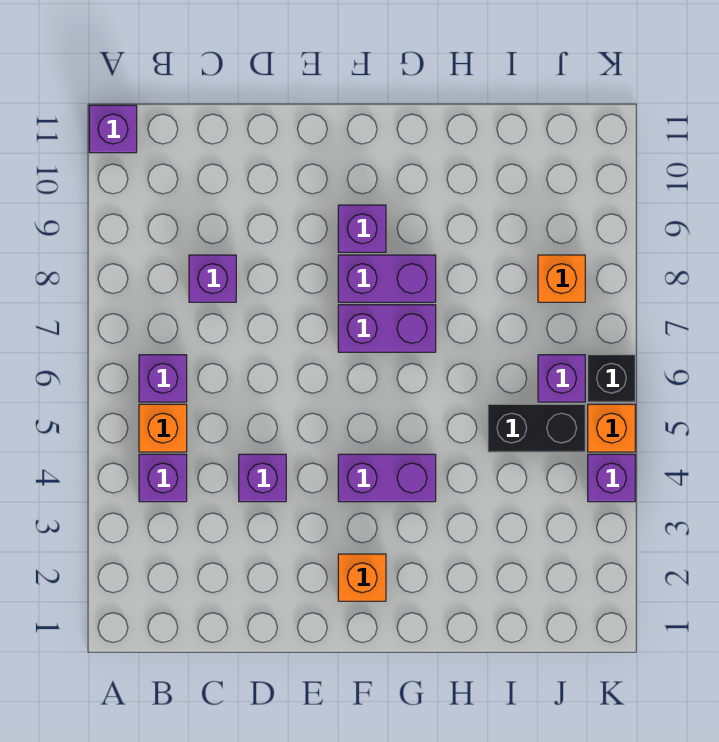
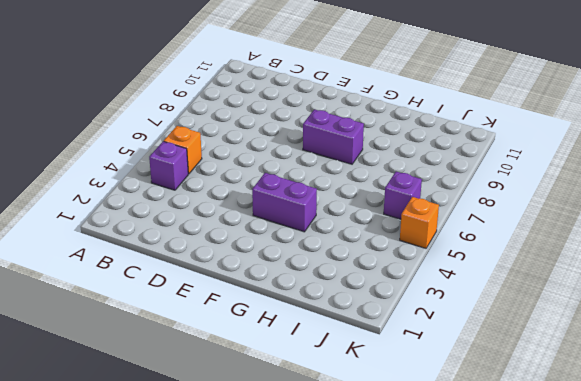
none -> purple brick A11 level 1
none -> purple brick B6 level 1
none -> purple brick C8 level 1

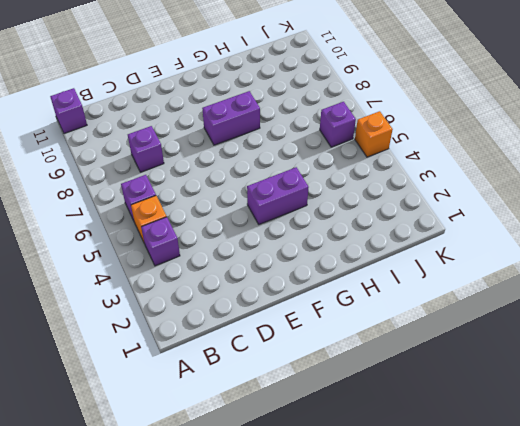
none -> purple brick D4 level 1
none -> orange brick F2 level 1
none -> purple brick F7:G7 level 1

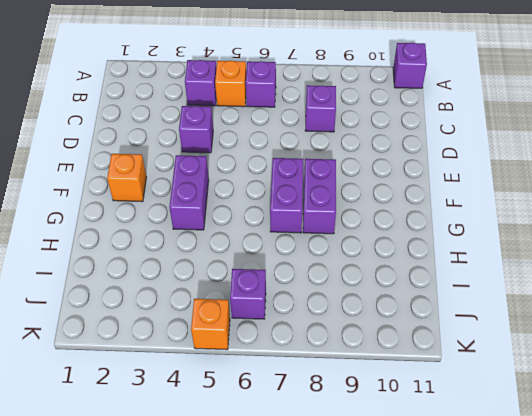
none -> purple brick F9 level 1
none -> black brick I5:J5 level 1
none -> orange brick J8 level 1

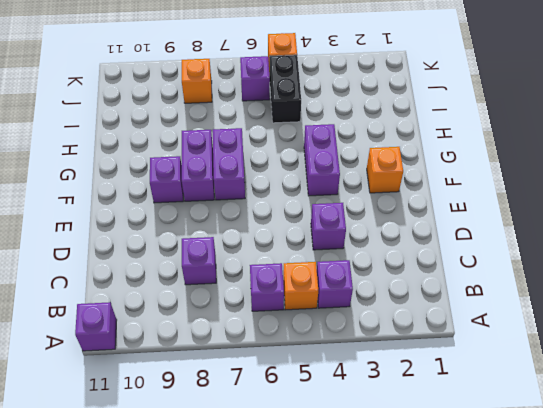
none -> purple brick K4 level 1
none -> black brick K6 level 1

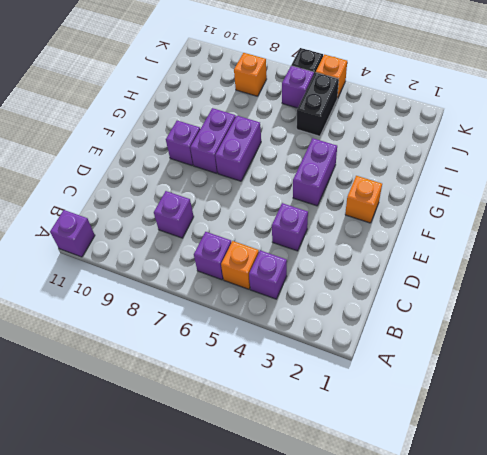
none -> purple brick K4 level 1

